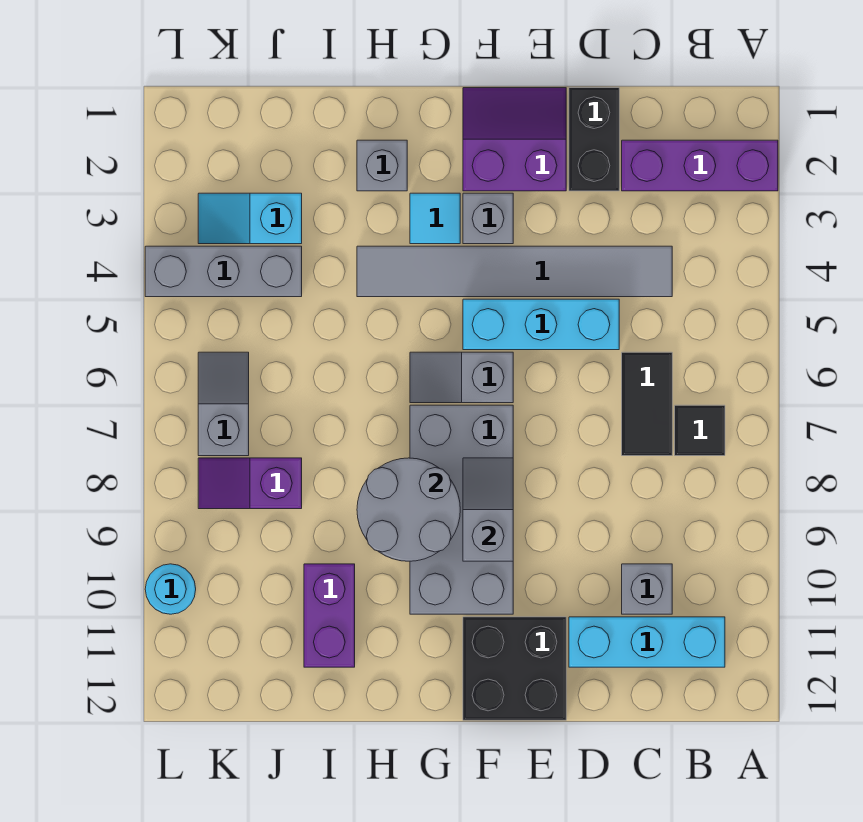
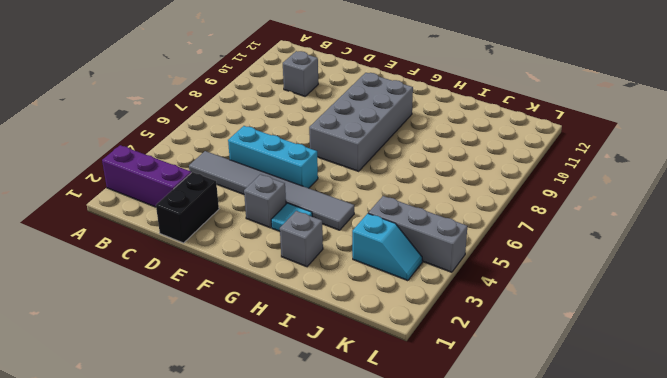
none -> black tile B7 level 1
none -> cyan brick B11:D11 level 1
none -> black tile C6:C7 level 1

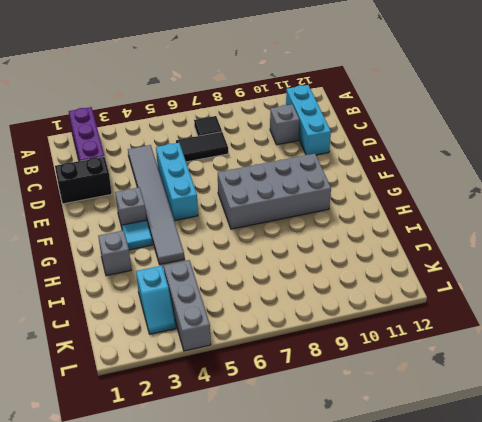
none -> purple slope E1:F2 level 1 top 2
none -> black brick E11:F12 level 1
none -> grey slope F6:G6 level 1 top F

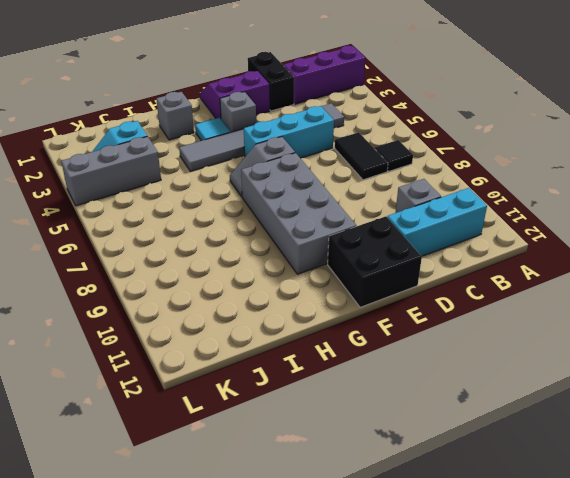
none -> purple brick I10:I11 level 1
none -> purple slope J8:K8 level 1 top J
none -> grey slope K6:K7 level 1 top 7

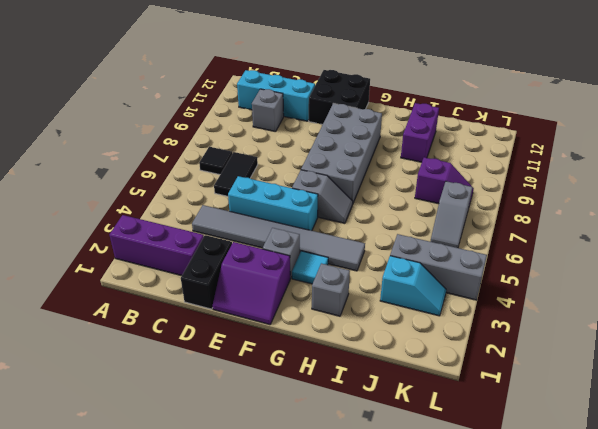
none -> cyan round brick L10 level 1
none -> grey slope F8:F9 level 2 top 9
none -> grey round brick G8:H9 level 2

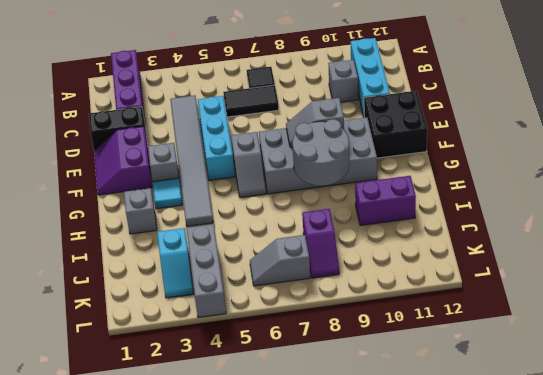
none -> cyan round brick L10 level 1

